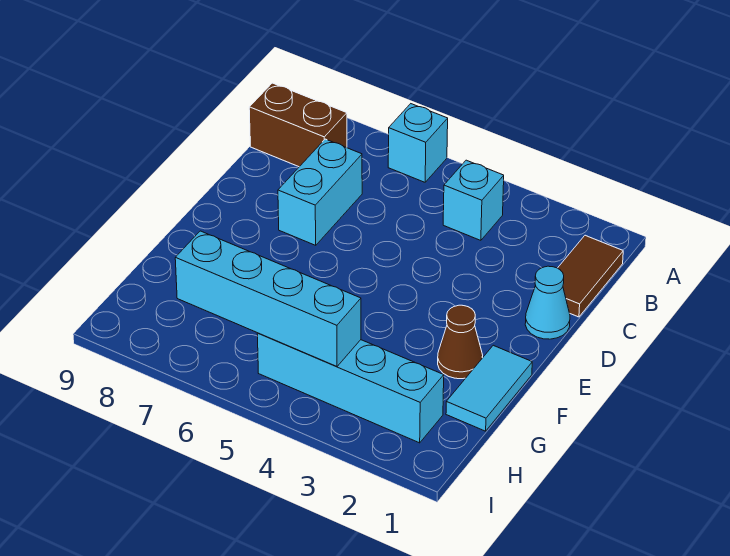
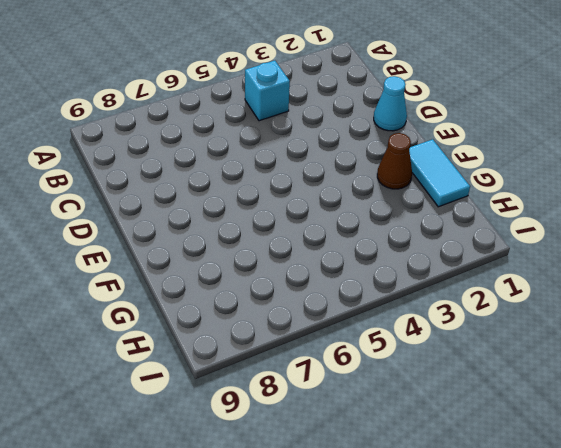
none -> cyan brick A6 level 1
none -> brown tile B1:C1 level 1

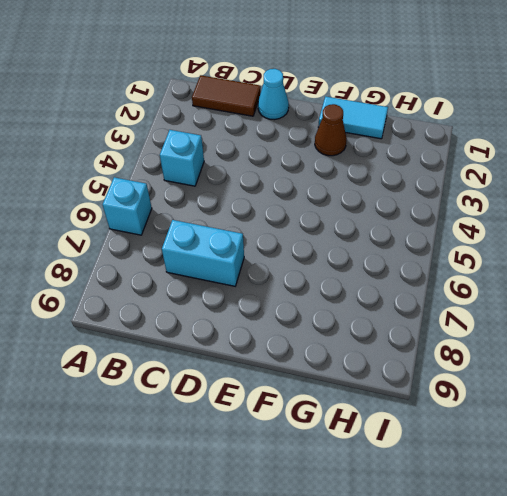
none -> brown brick B8:B9 level 1
none -> cyan brick H2:H5 level 1

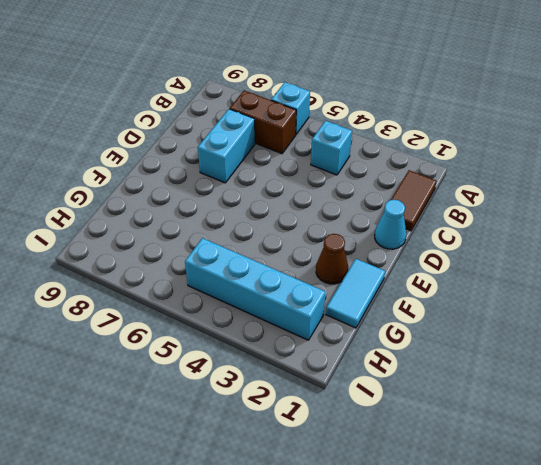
brown brick B6:B7 level 1 -> brown brick B8:B9 level 1
none -> cyan brick H4:H7 level 2

